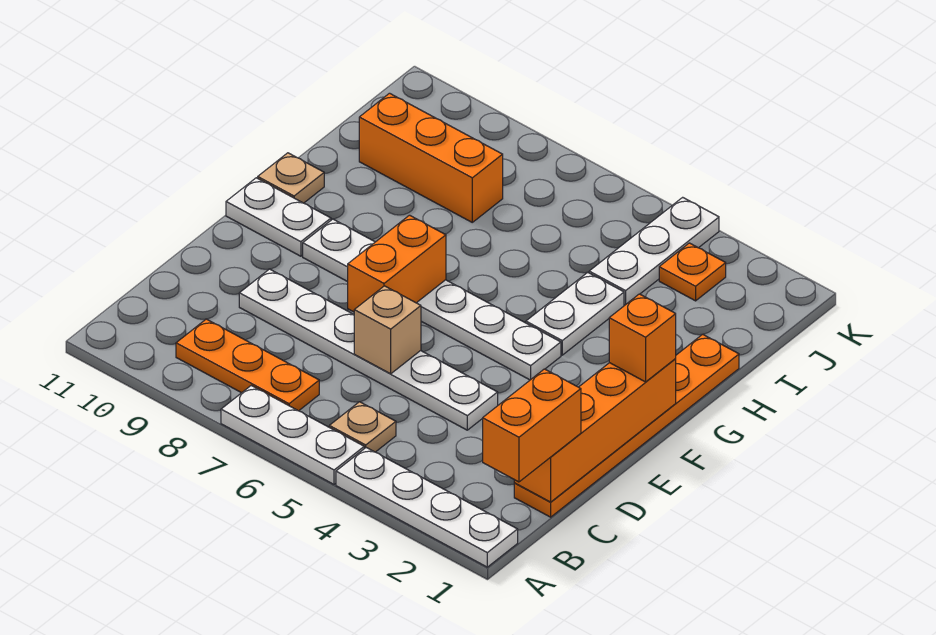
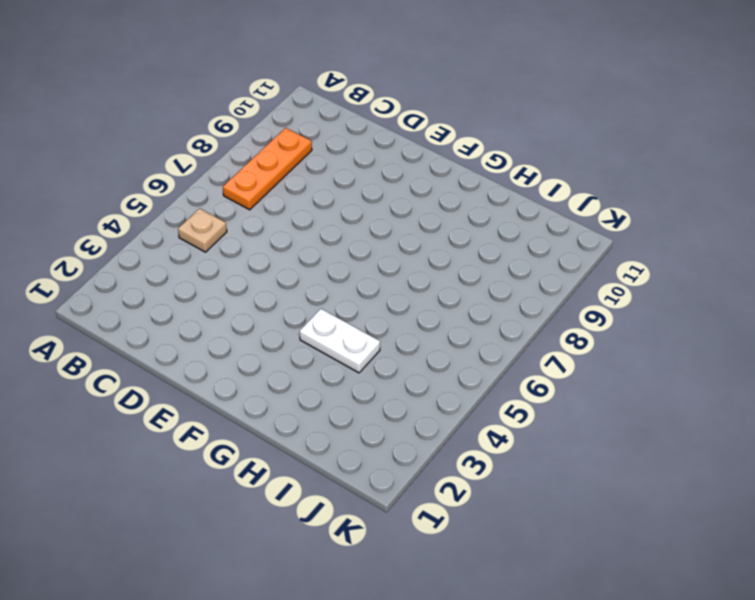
none -> white plate A1:A4 level 1
none -> white plate A5:A7 level 1
none -> orange plate C1:H1 level 1

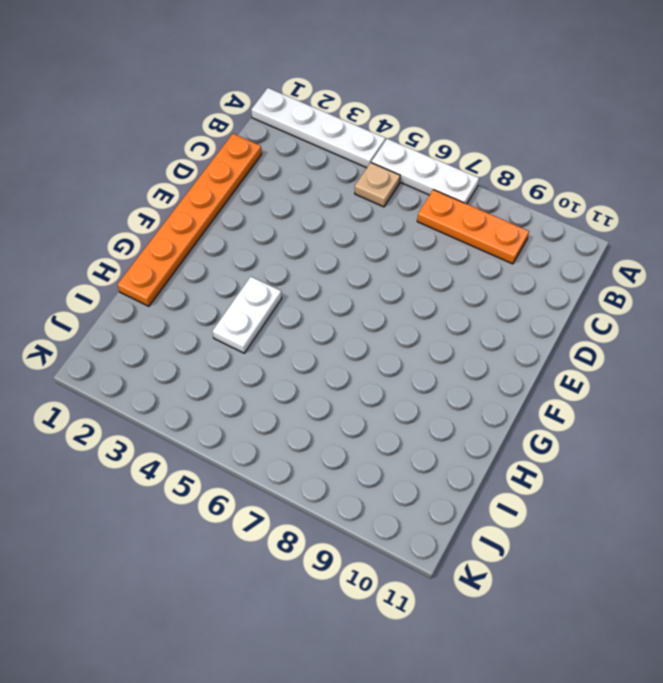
none -> white plate D4:D9 level 1
none -> white plate F4:F9 level 1
none -> white plate F10:F11 level 1

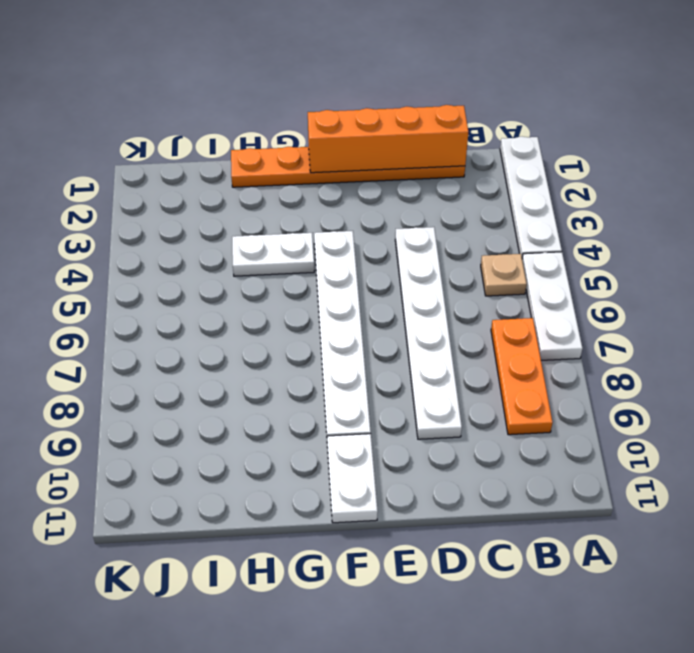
none -> tan plate G11 level 1
none -> white plate I4:K4 level 1
none -> orange brick I8:I10 level 1

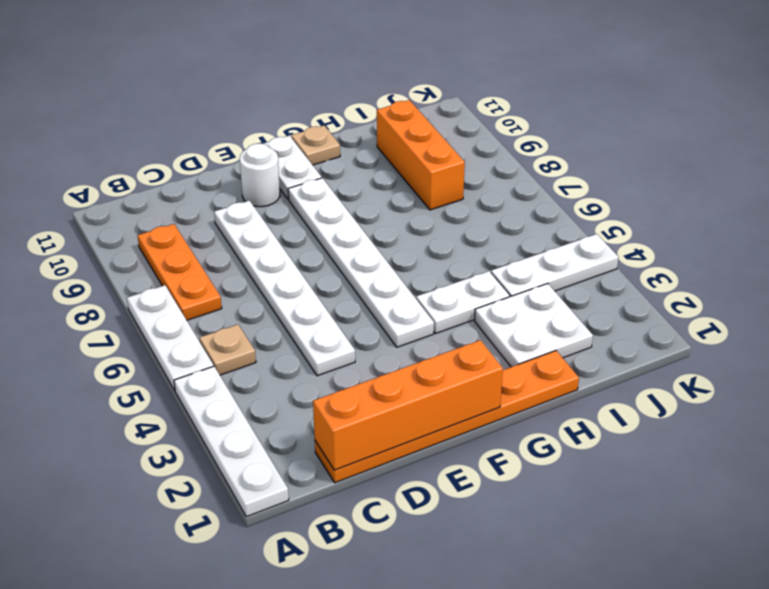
white round brick E10 level 1 -> none
white plate H2:I3 level 1 -> none
none -> orange plate J3 level 1
none -> tan brick D6 level 2
none -> orange brick E7:F7 level 2

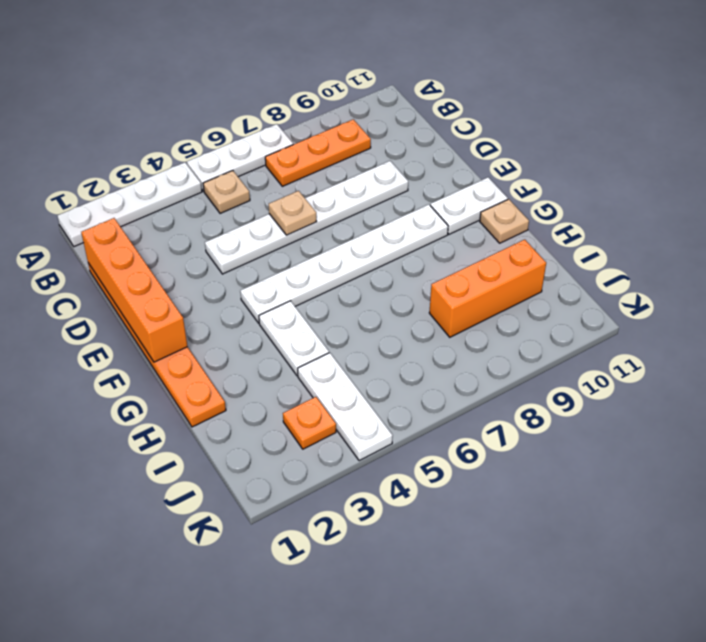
tan plate D6 level 2 -> tan brick D6 level 2
none -> orange brick E7:F7 level 2
none -> orange brick B1:C1 level 3
none -> orange brick F1 level 3

